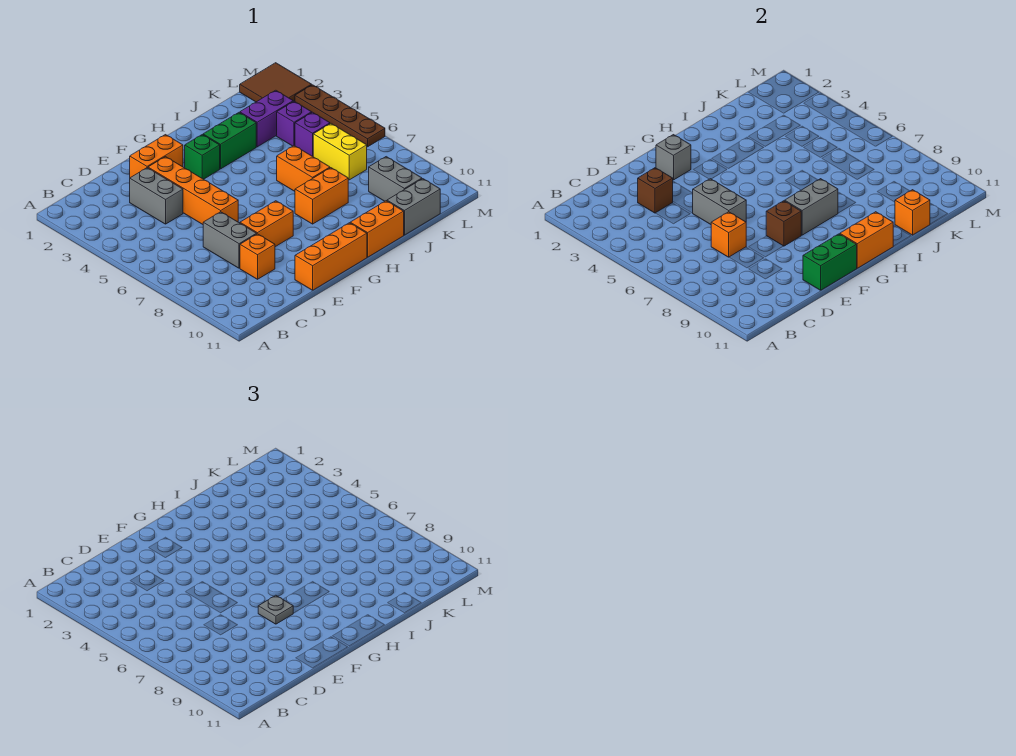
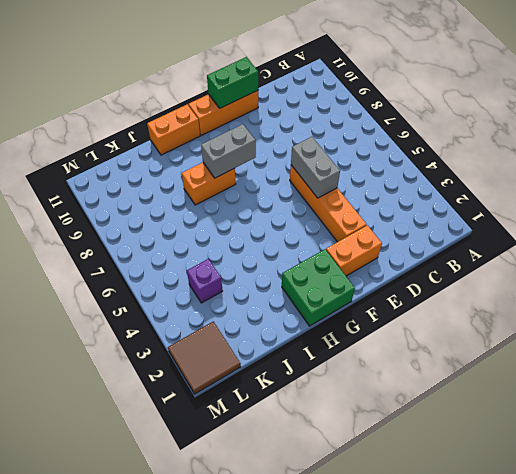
green brick G1:H2 level 1 -> none
none -> grey brick D3:D4 level 1
none -> grey brick D7:D8 level 1
none -> orange brick D9 level 1
none -> orange brick E8:F8 level 1

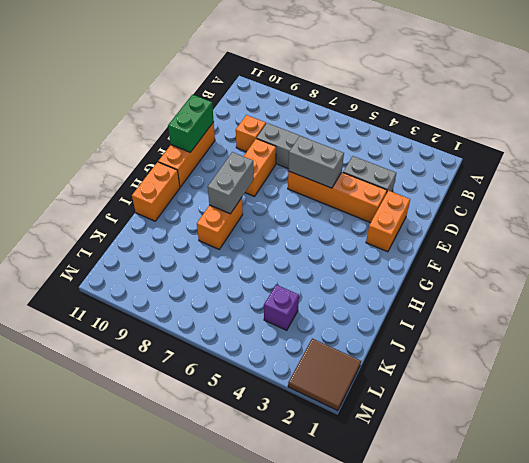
none -> green brick G3 level 1
none -> green brick H3:I3 level 1
none -> orange brick I6:I7 level 1
none -> purple brick J3:K3 level 1

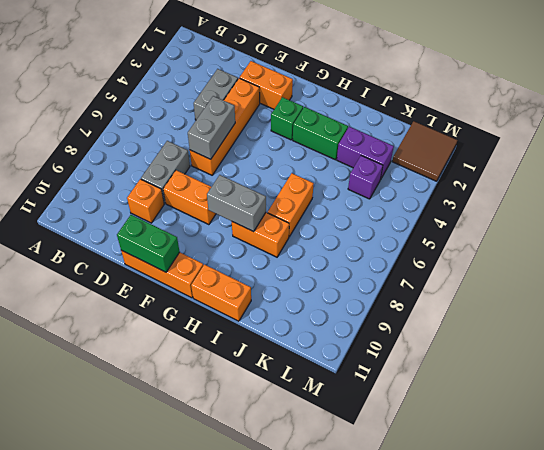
none -> grey brick J11:K11 level 1
none -> purple brick K5 level 1
none -> yellow brick K6:K7 level 1
none -> grey brick K9:K10 level 1

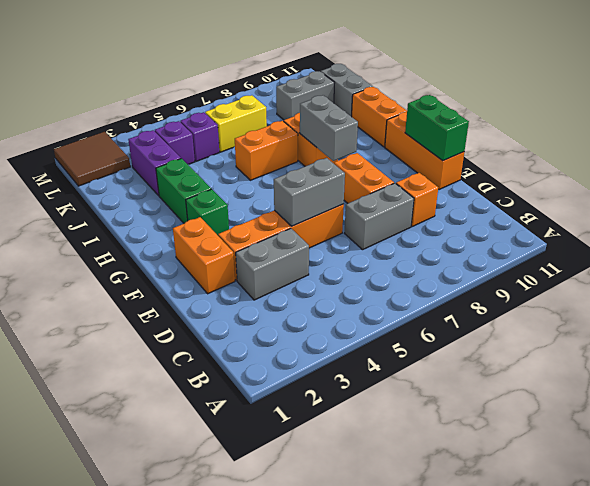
none -> brown plate M3:M6 level 1
none -> brown brick D3 level 2
none -> orange brick D7 level 2
none -> grey brick F2 level 2

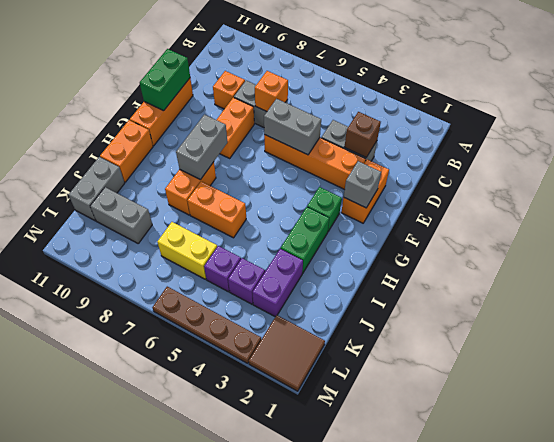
none -> brown brick F8 level 2
none -> orange brick G11:H11 level 2
none -> orange brick J11 level 2
none -> grey plate F8 level 3

